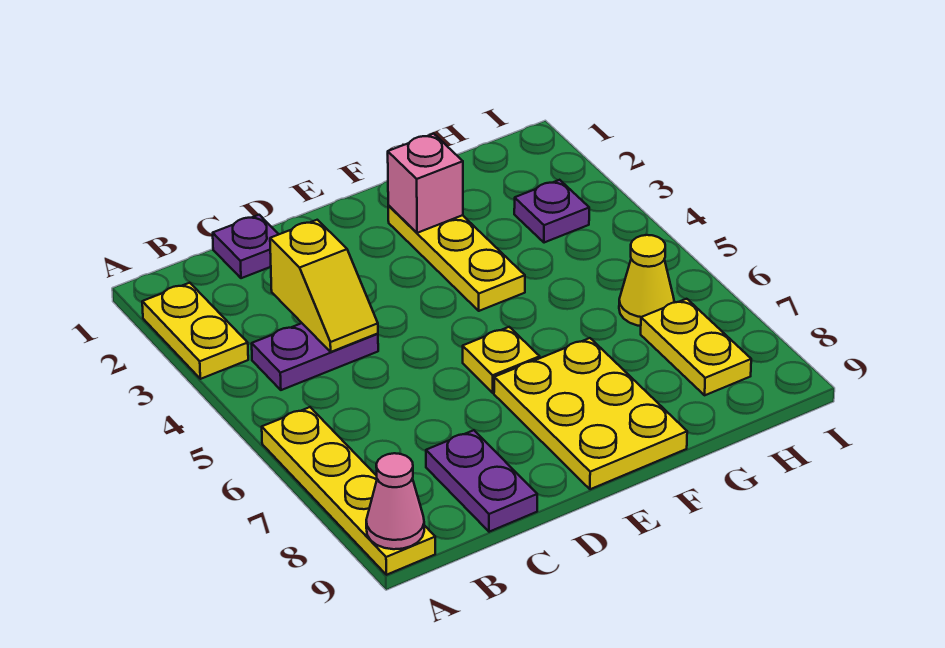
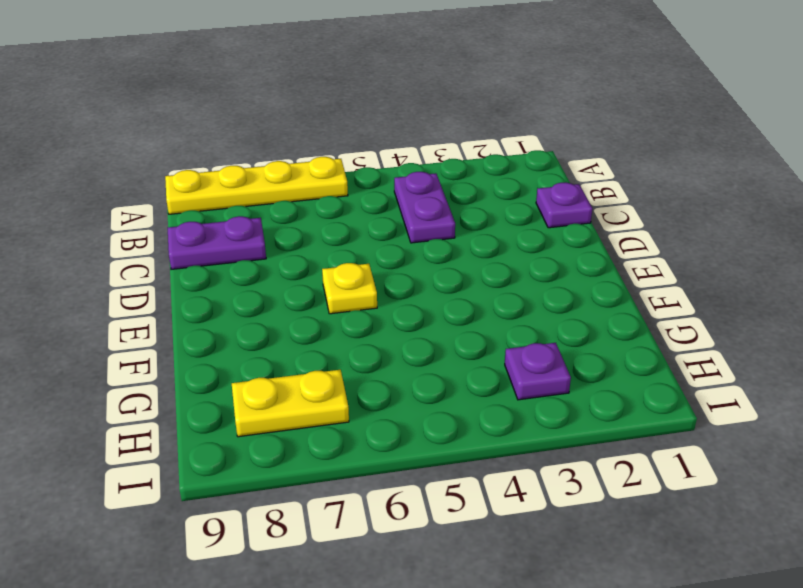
none -> yellow plate A2:A3 level 1
none -> yellow plate E7:F9 level 1
none -> yellow plate F2:F4 level 1

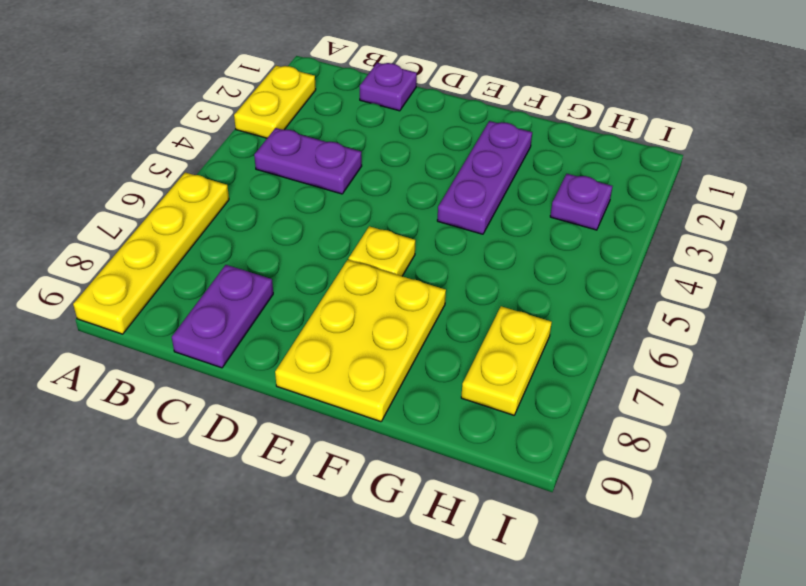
purple plate F2:F4 level 1 -> yellow plate F2:F4 level 1
none -> yellow cone H6 level 1
none -> pink cone A9 level 2
none -> yellow slope C3:C4 level 2 top 3

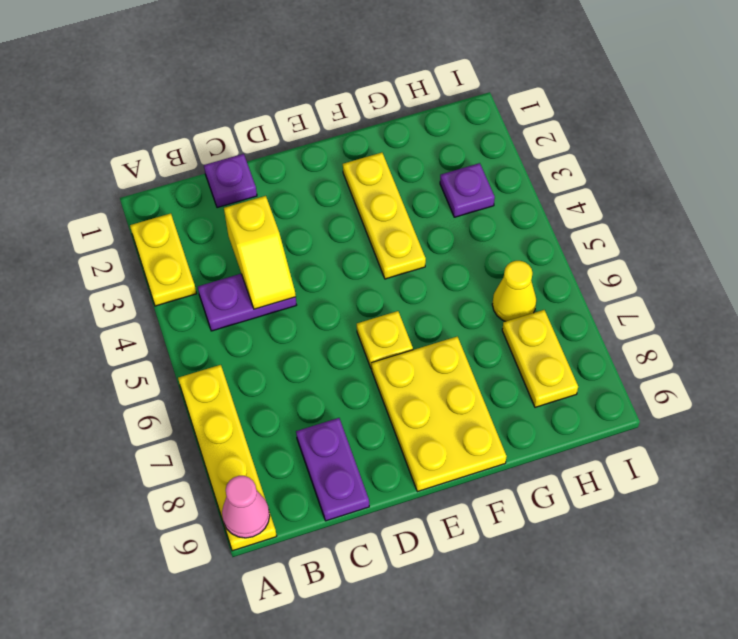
none -> pink brick F2 level 2

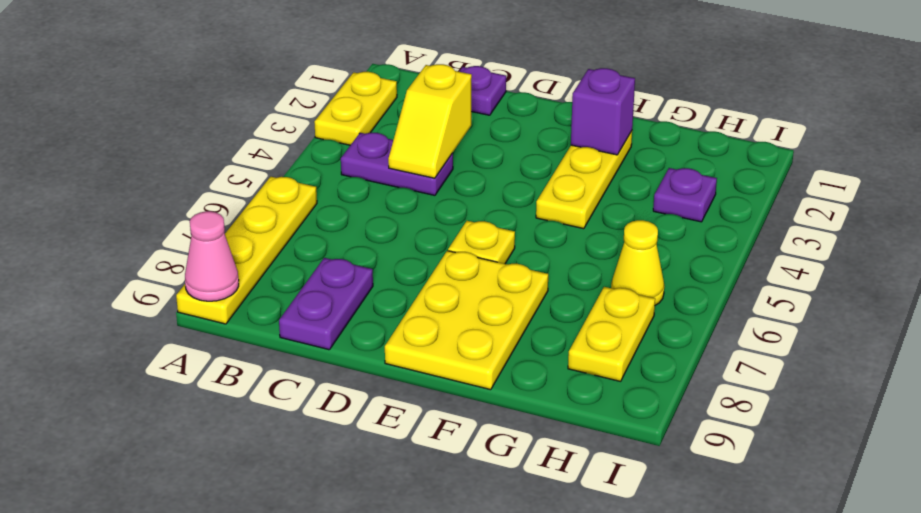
purple brick F2 level 2 -> pink brick F2 level 2

